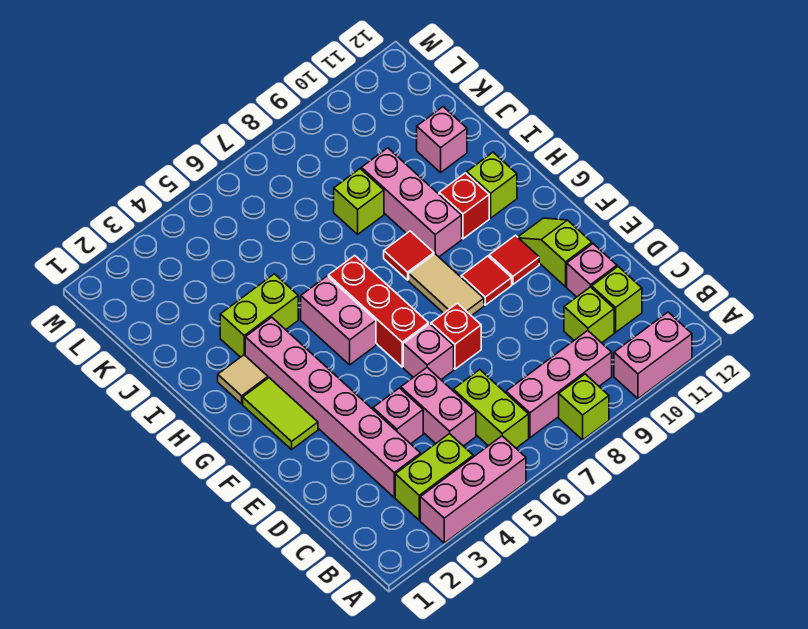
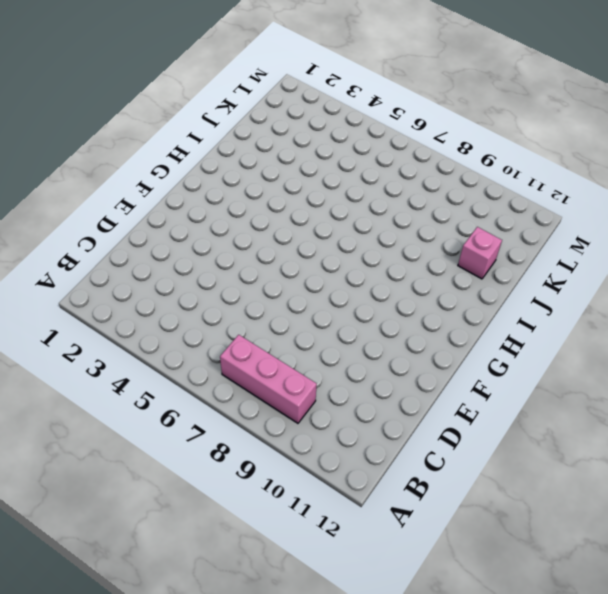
none -> pink brick A3:A5 level 1
none -> lime brick A8 level 1
none -> pink brick A10:A11 level 1

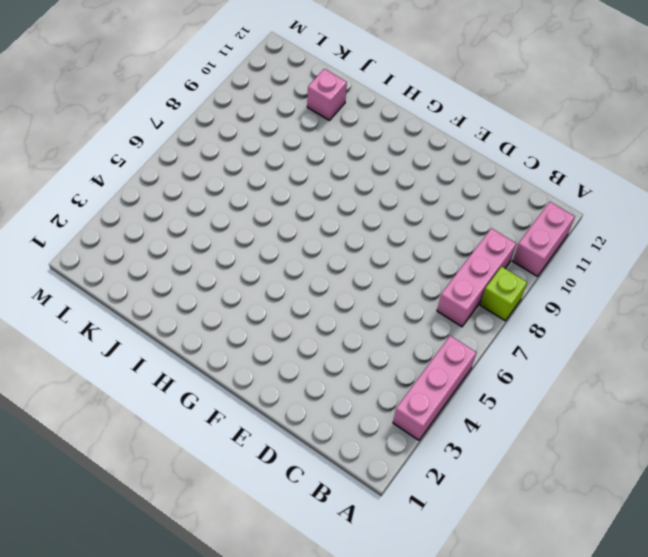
none -> lime brick B3:B4 level 1
none -> lime brick B6:C6 level 1
none -> pink brick C3:H3 level 1

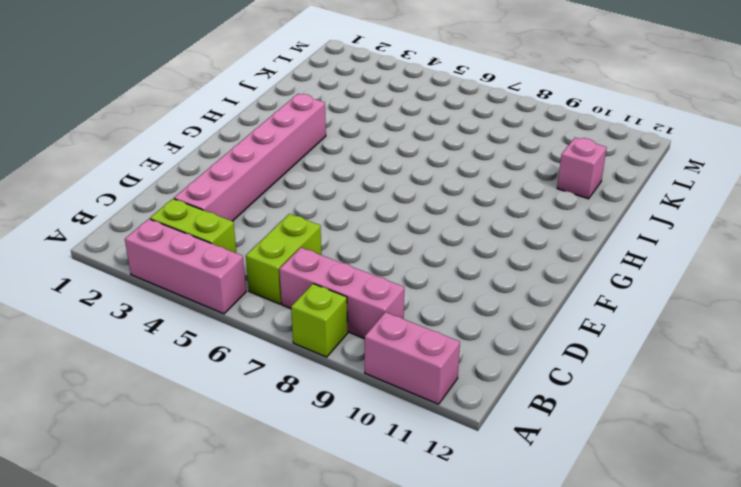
none -> pink brick C5:D5 level 1
none -> lime brick C10 level 1
none -> lime brick C11 level 1

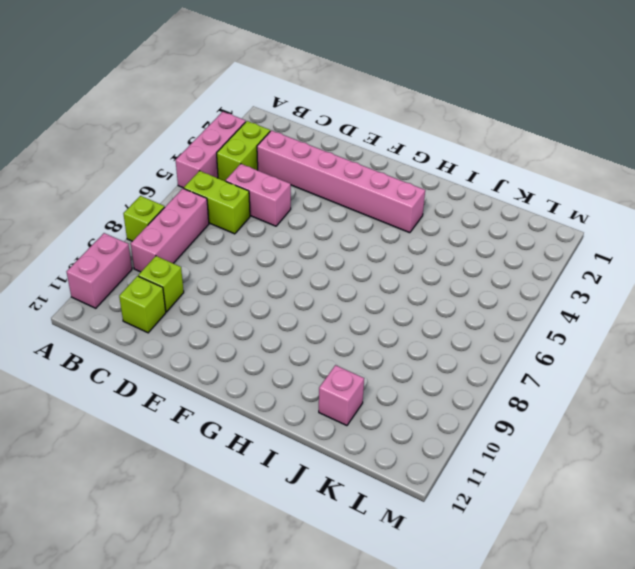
none -> pink brick D4 level 1
none -> pink brick D11 level 1
none -> pink brick E6 level 1

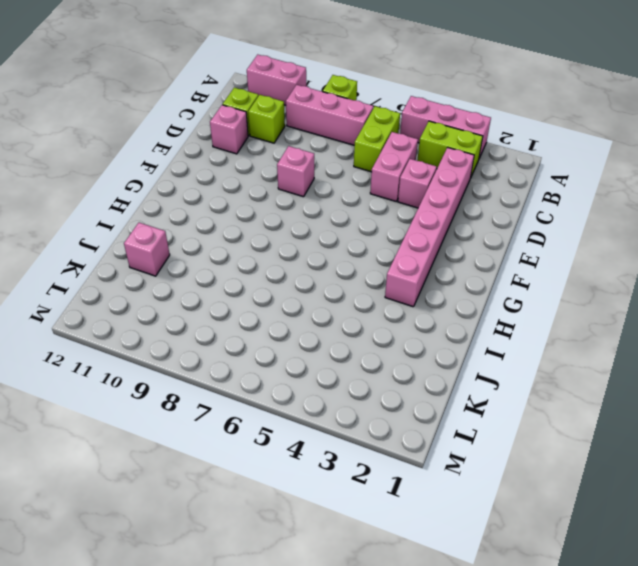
pink brick E8 level 1 -> pink brick E6 level 1
none -> red brick E7 level 1
none -> lime slope E11:F11 level 1 top E
none -> lime tile F2:G2 level 1

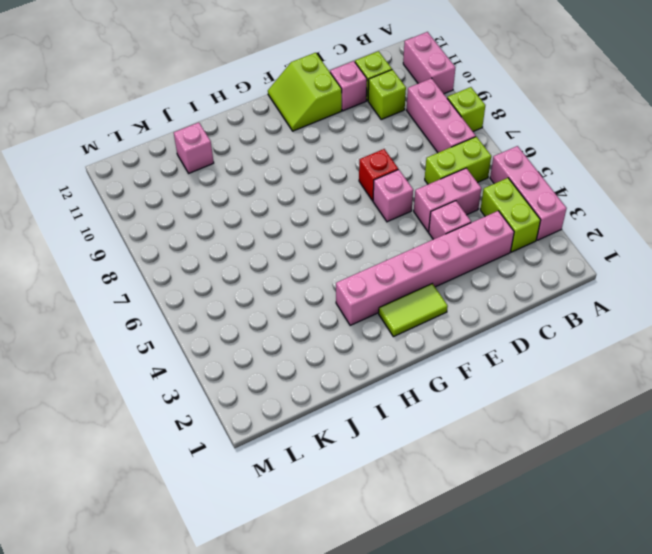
lime slope E11:F12 level 1 top E -> lime slope E11:F11 level 1 top E
none -> red brick F6:H6 level 1
none -> tan tile F8:G8 level 1
none -> red tile F9 level 1

